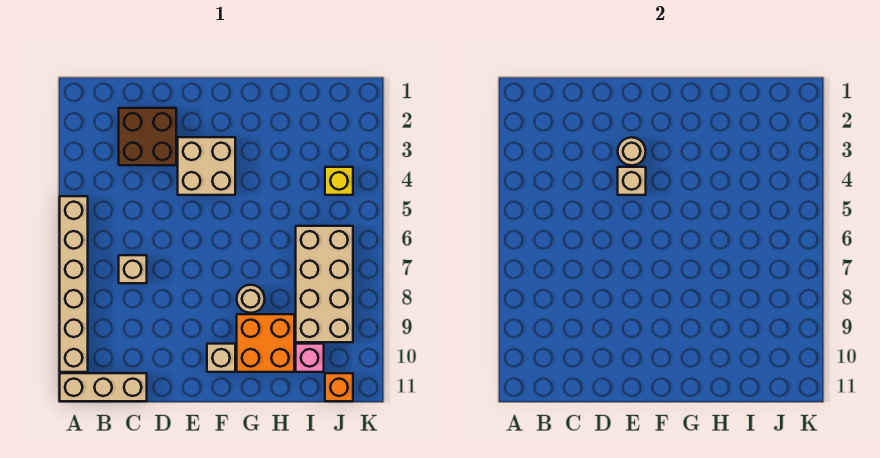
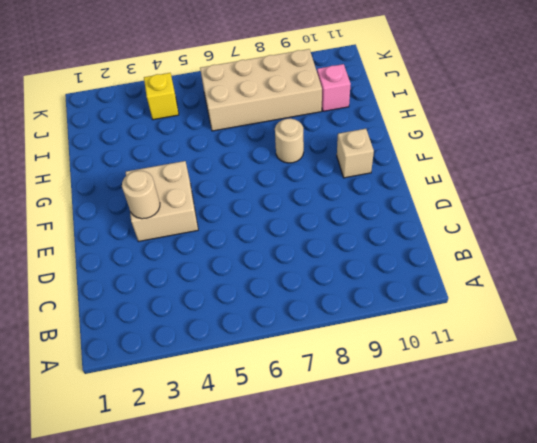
none -> tan brick A5:A10 level 1
none -> tan brick A11:C11 level 1
none -> brown brick C2:D3 level 1

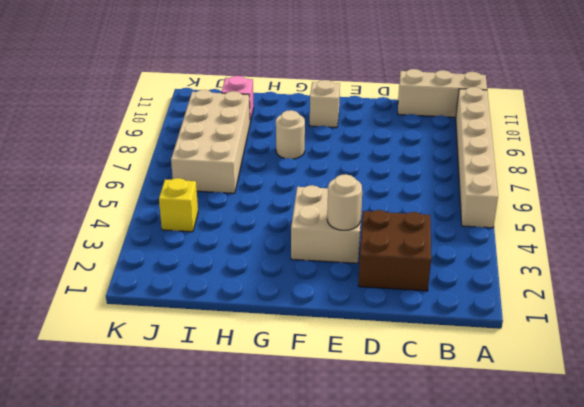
none -> tan brick C7 level 1
none -> orange brick G9:H10 level 1
none -> orange brick J11 level 1

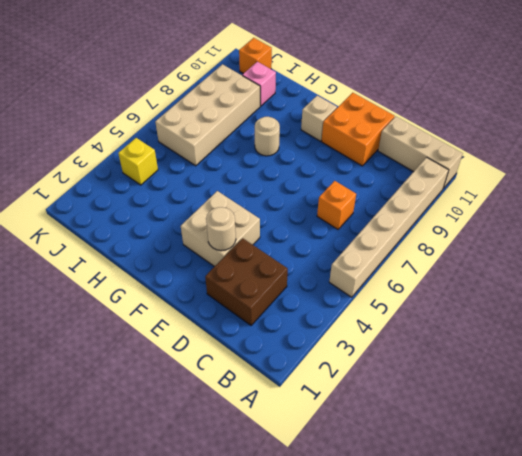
orange brick C7 level 1 -> tan brick C7 level 1
orange brick D10:E11 level 1 -> orange brick G9:H10 level 1
none -> tan brick E4 level 2

